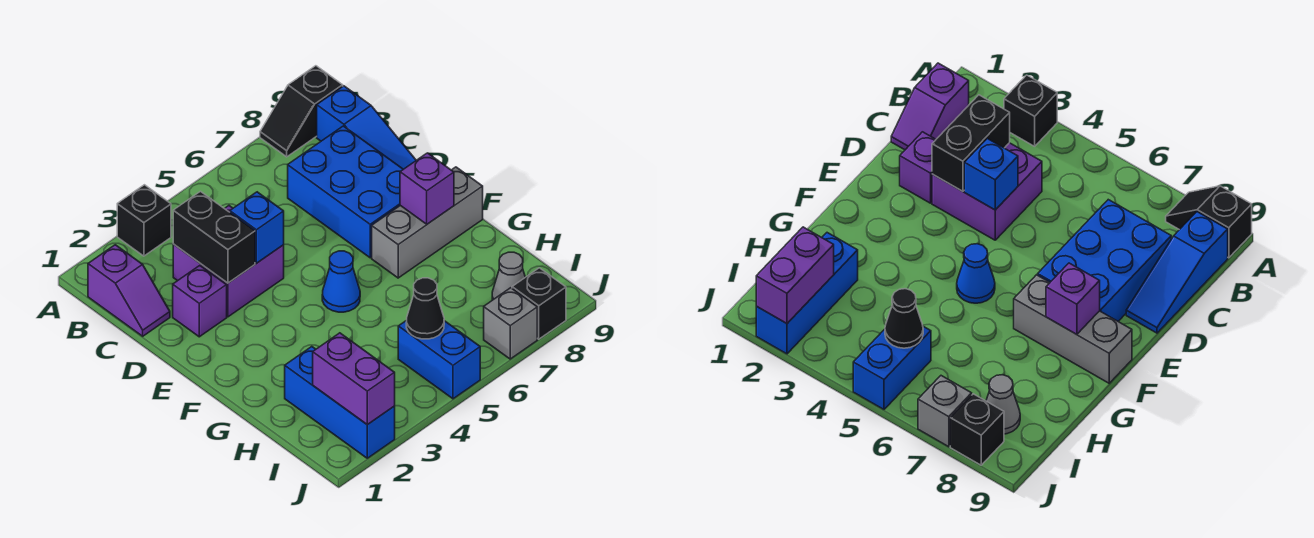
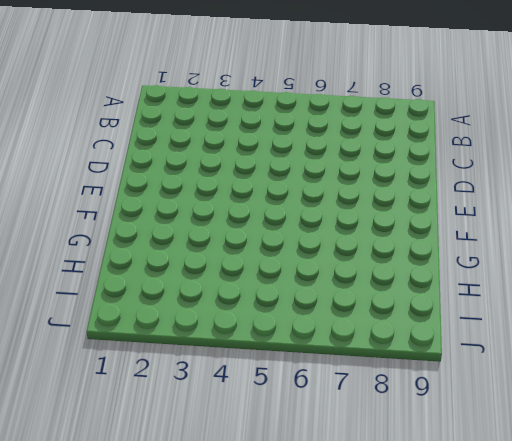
none -> black brick A3 level 1
none -> black slope A8:A9 level 1 top 9
none -> purple slope B1:C1 level 1 top B

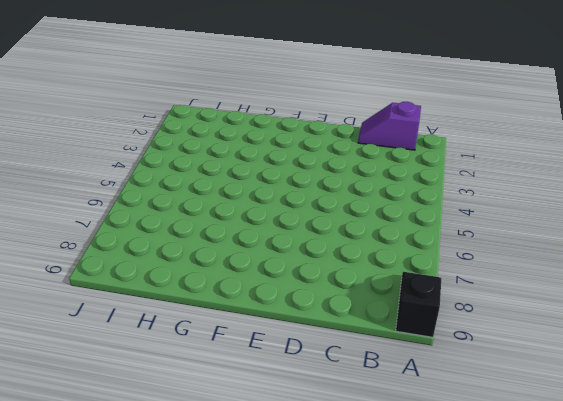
none -> black brick A3 level 1
none -> blue slope B9:D9 level 1 top B
none -> purple brick C3:D4 level 1

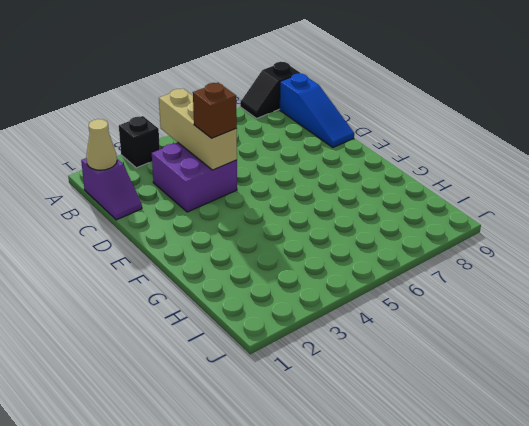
tan cone B1 level 2 -> none
tan brick B4:D4 level 2 -> blue brick D4 level 2
brown brick D4 level 3 -> none
none -> blue brick C7:E8 level 1
none -> purple brick D2 level 1
none -> blue cone F5 level 1

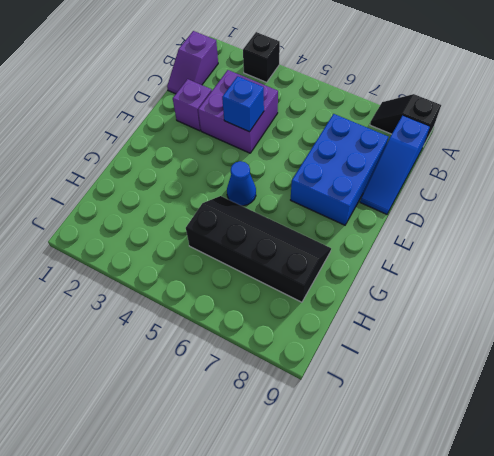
black slope G5:H8 level 1 top H -> none
none -> grey brick F7:F9 level 1
none -> blue brick H2:J2 level 1
none -> blue brick I5:J5 level 1

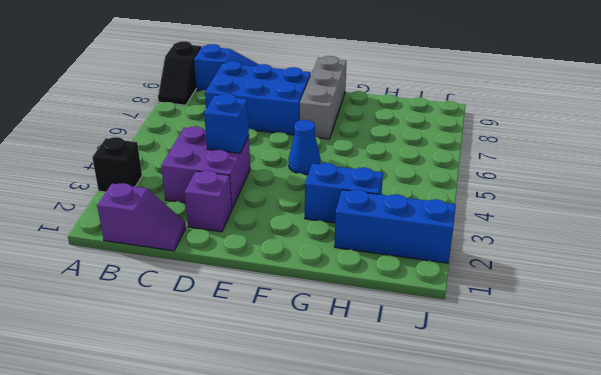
blue brick G3:H3 level 1 -> blue brick I5:J5 level 1
none -> grey cone I8 level 1
none -> grey brick J7 level 1
none -> black brick J8 level 1

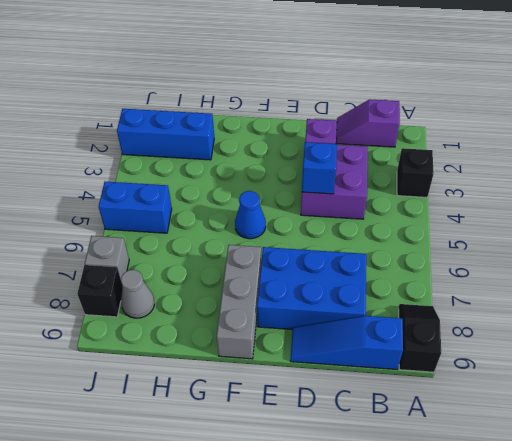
none -> black brick C3:D3 level 2
none -> purple brick F8 level 2
none -> purple brick I2:J2 level 2

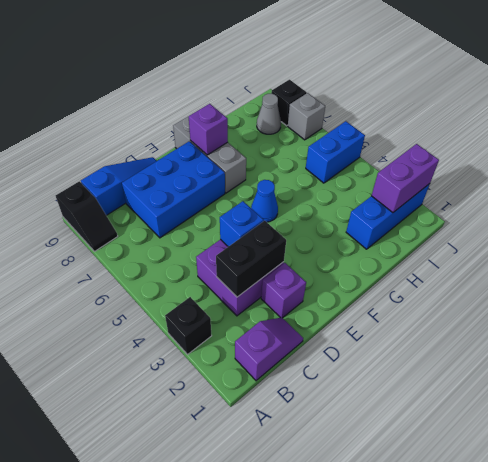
none -> black cone I5 level 2

